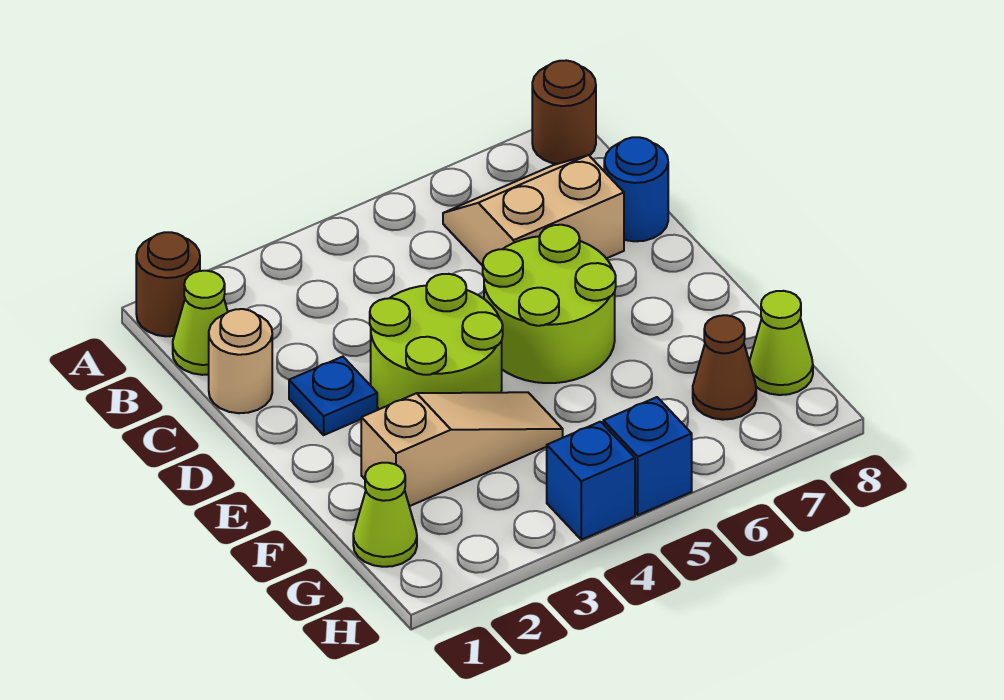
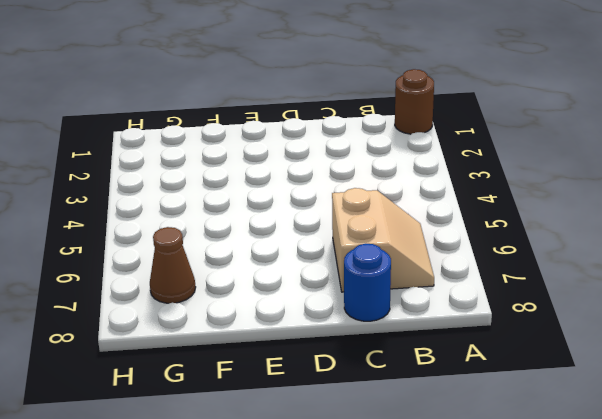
none -> brown round brick A8 level 1
none -> lime cone B1 level 1
none -> tan round brick C1 level 1

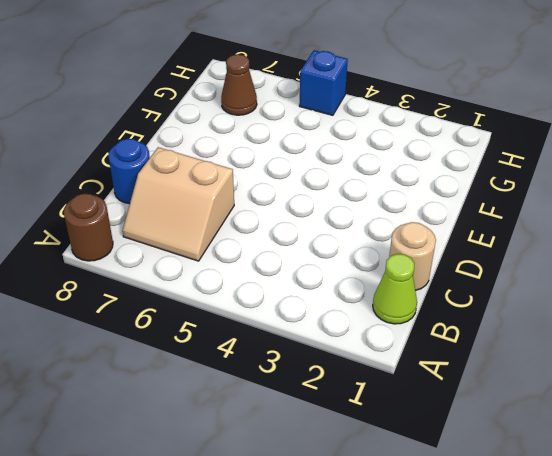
none -> brown round brick A1 level 1
none -> blue plate D2 level 1
none -> lime round brick D3:E4 level 1

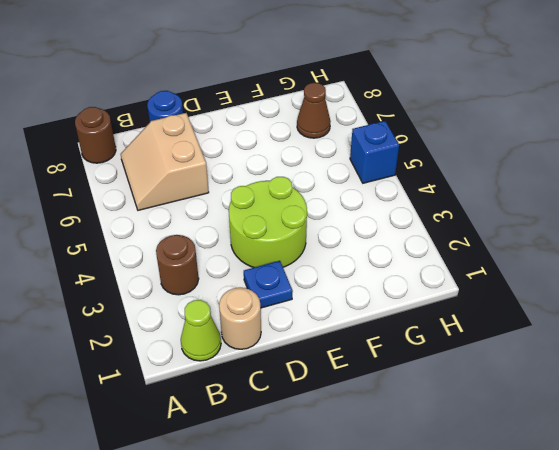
brown round brick B3 level 1 -> brown round brick A1 level 1
none -> lime round brick D5:E6 level 1
none -> tan slope F2:F4 level 1 top 2
none -> lime cone G1 level 1

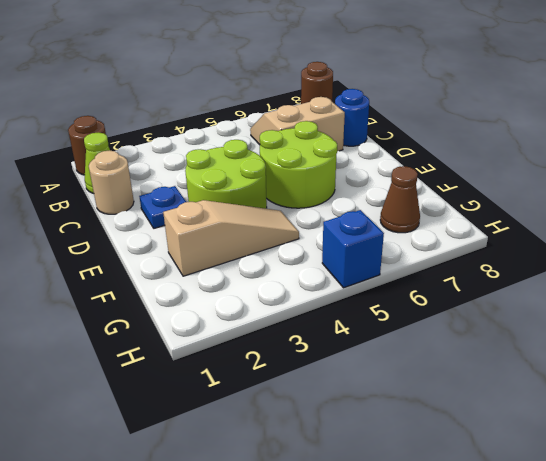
none -> lime cone G1 level 1
none -> lime cone G8 level 1
none -> blue brick H4 level 1

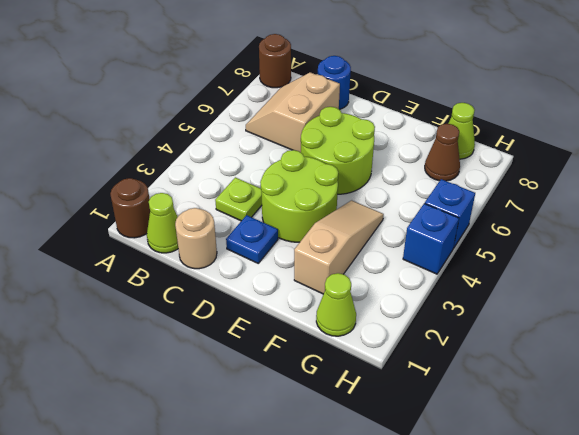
lime plate C3 level 1 -> none

